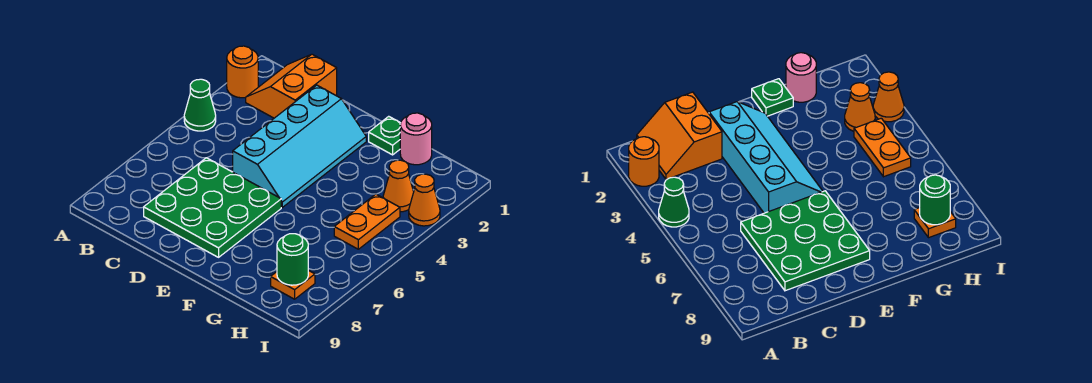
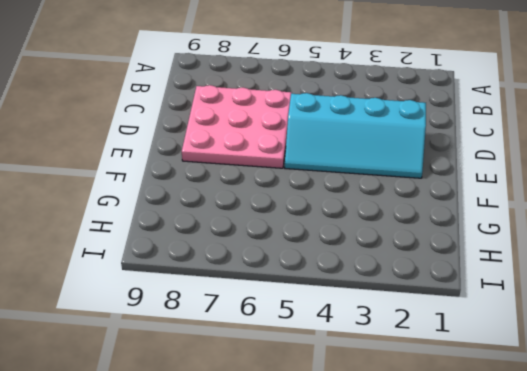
pink plate C6:E8 level 1 -> green plate C6:E8 level 1
none -> orange round brick A2 level 1
none -> green cone A4 level 1
none -> orange slope B1:C2 level 1 top C

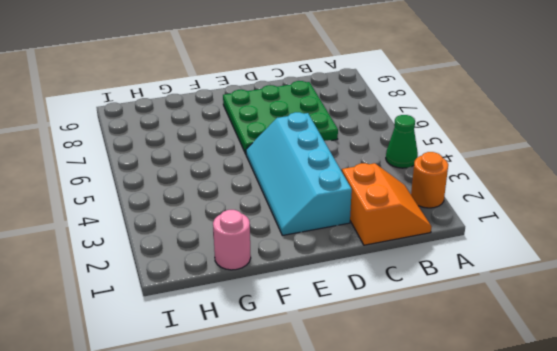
none -> green plate F1 level 1
none -> orange cone H3 level 1
none -> orange plate H4:H5 level 1

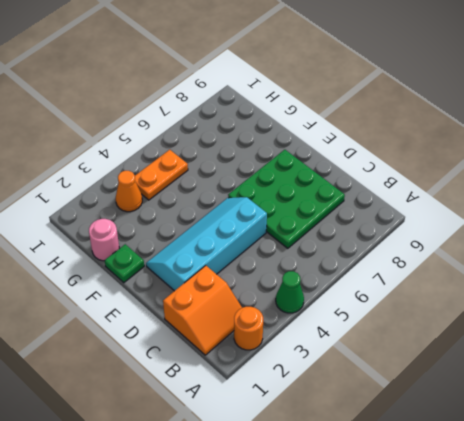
none -> orange plate H8 level 1
none -> orange cone I3 level 1
none -> green round brick H8 level 2

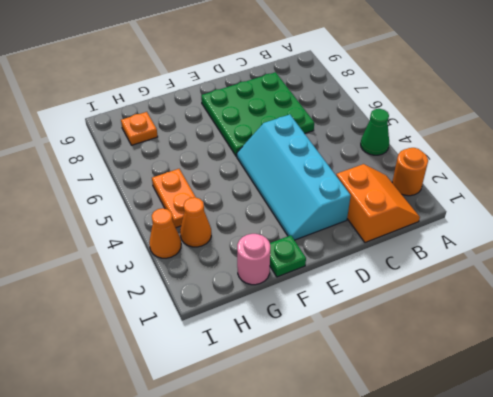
none -> green round brick H8 level 2

